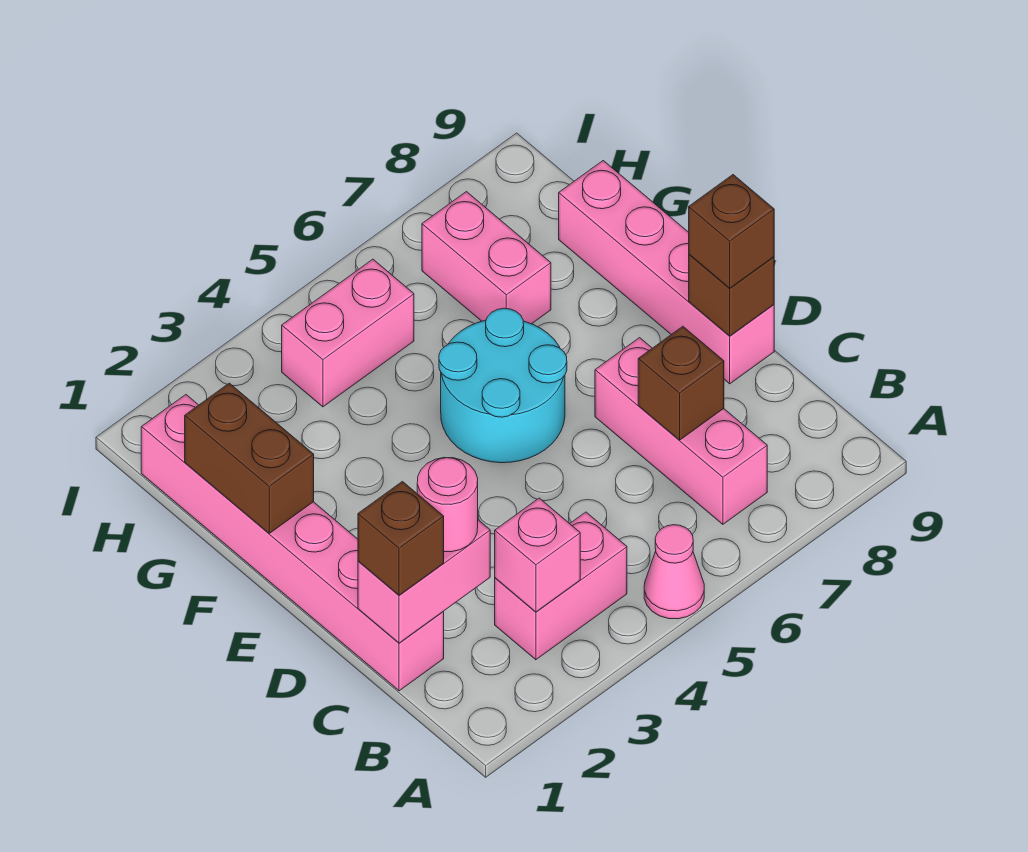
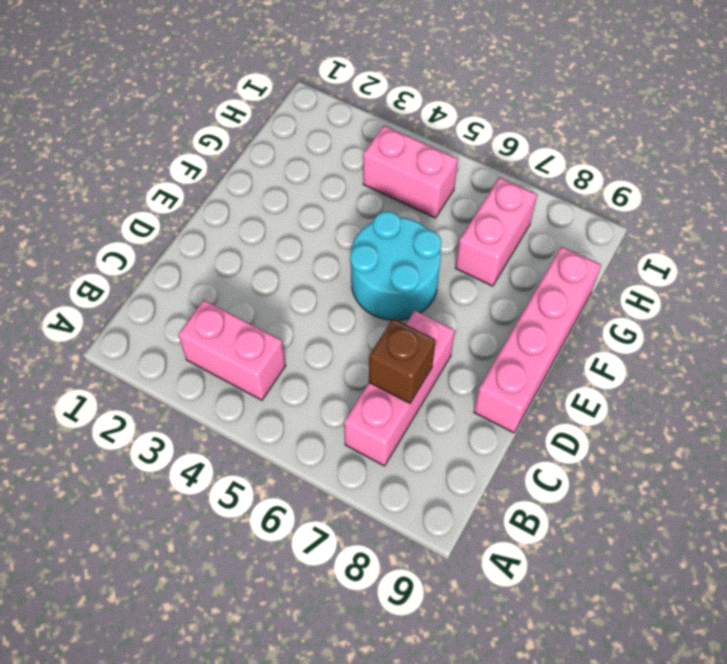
none -> pink cone A5 level 1
none -> pink brick C1:H1 level 1
none -> pink brick B3 level 2

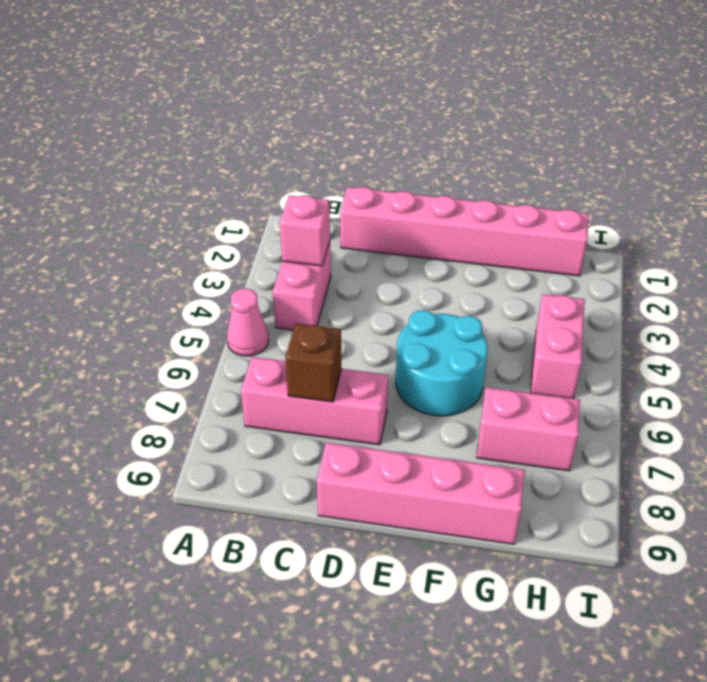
none -> pink brick C1:C2 level 2
none -> brown brick D9 level 2
none -> brown brick F1:G1 level 2

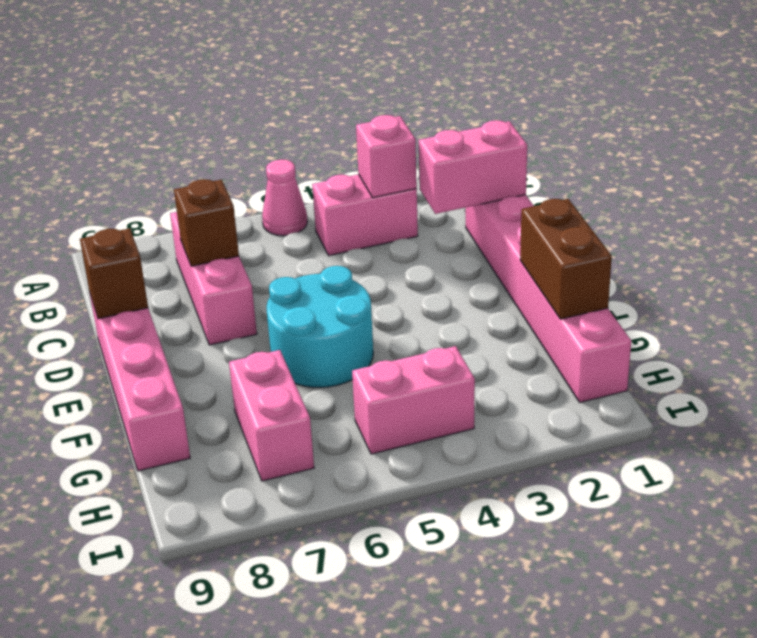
none -> brown brick C1 level 3
none -> pink round brick C2 level 3
none -> brown brick D9 level 3

